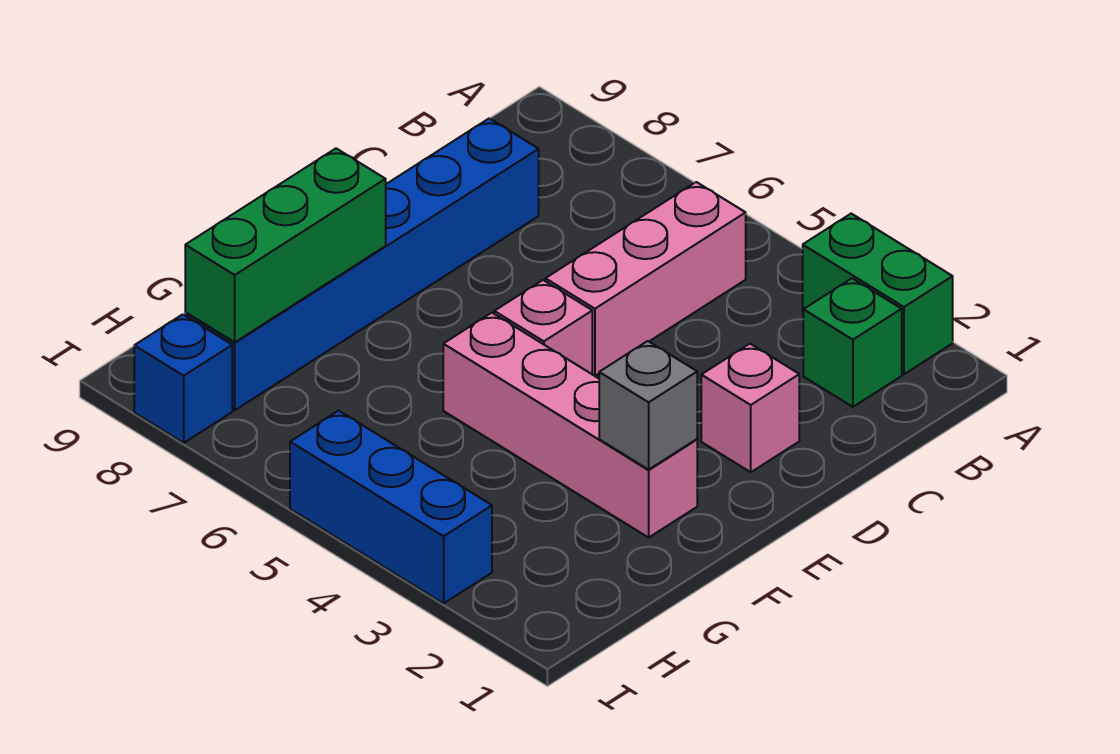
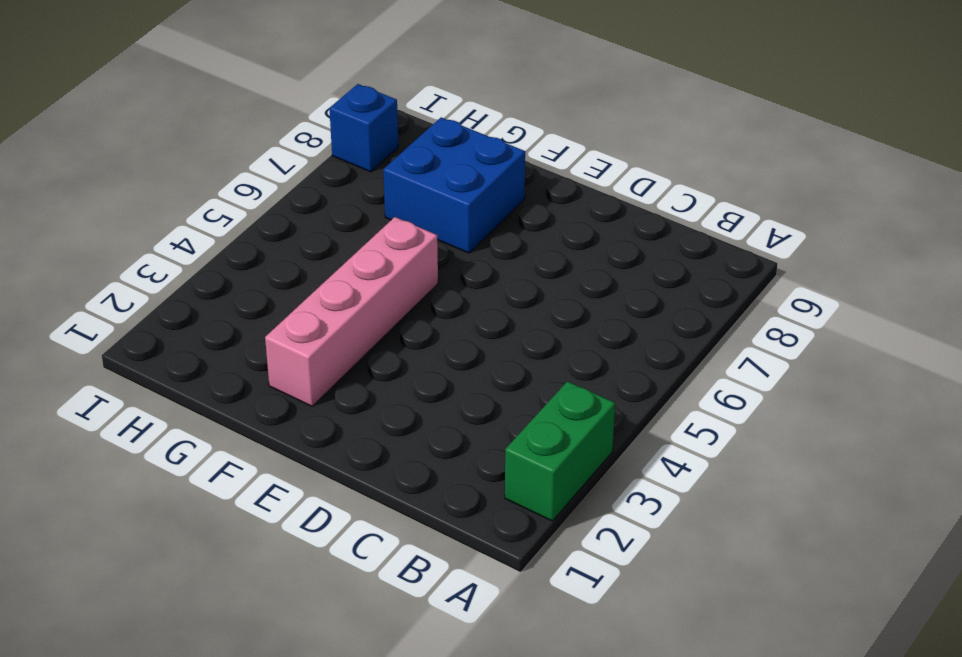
blue brick F7:G8 level 1 -> blue brick C8:H8 level 1
none -> green brick B2 level 1
none -> pink brick B5:D5 level 1

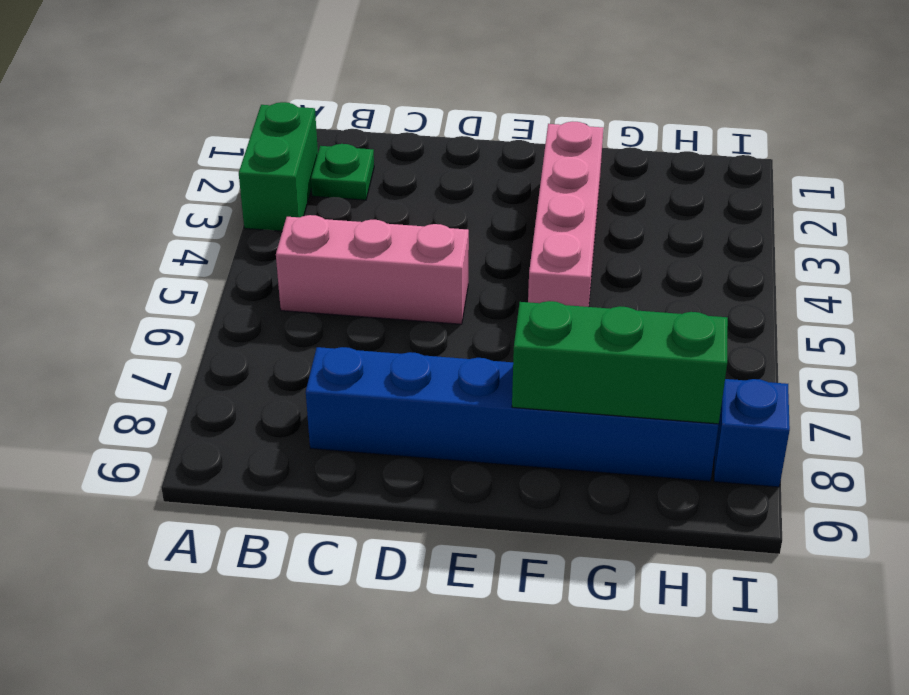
green plate B2 level 1 -> green brick B2 level 1
none -> pink brick D2 level 1
none -> pink brick E5 level 1

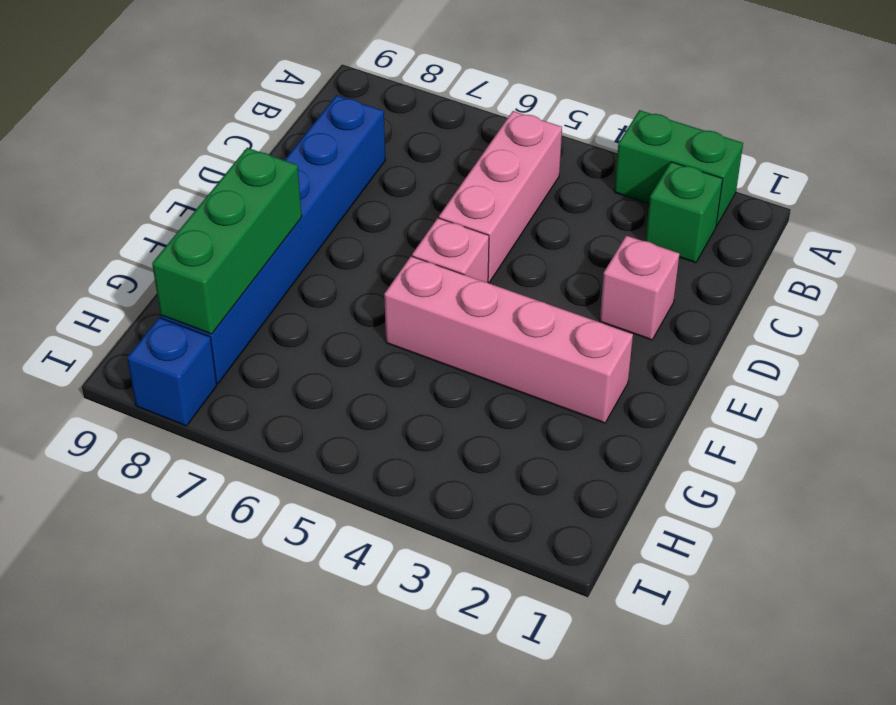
none -> blue brick I3:I5 level 1
none -> grey brick F2 level 2

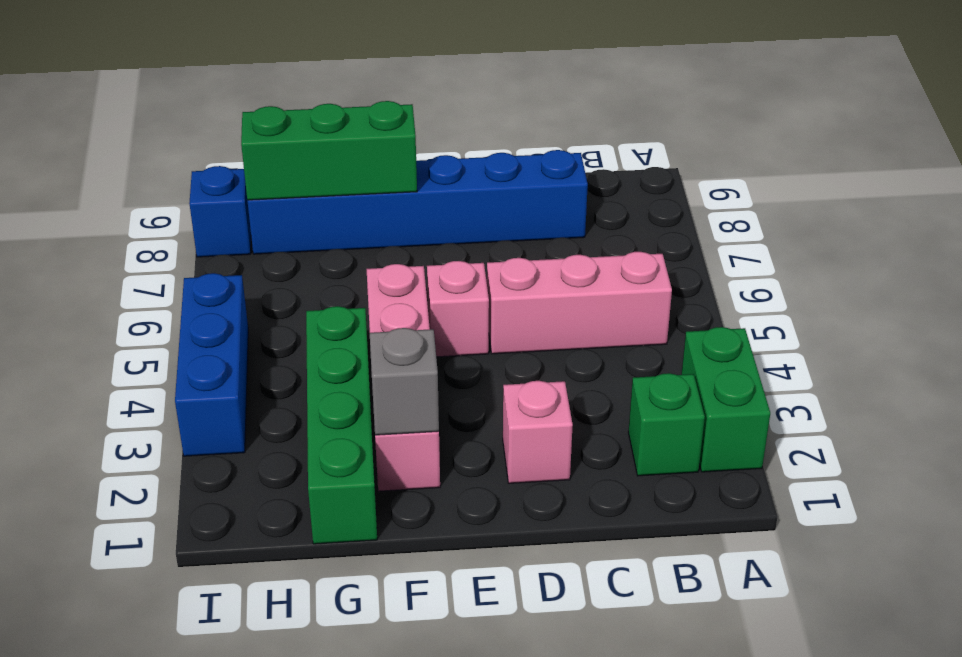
green brick G1:G4 level 1 -> none

